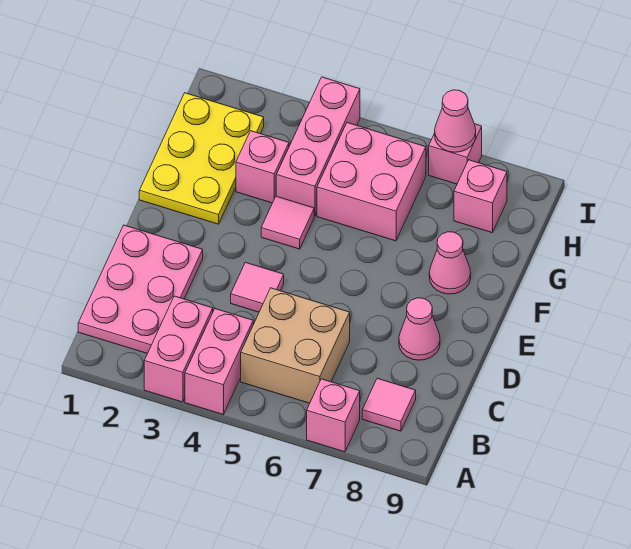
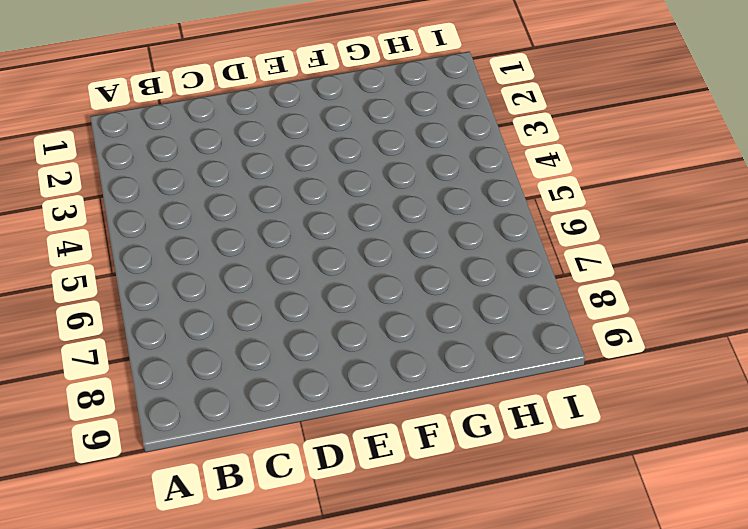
none -> pink brick A3:B3 level 1
none -> pink brick A4:B4 level 1
none -> pink brick A7 level 1

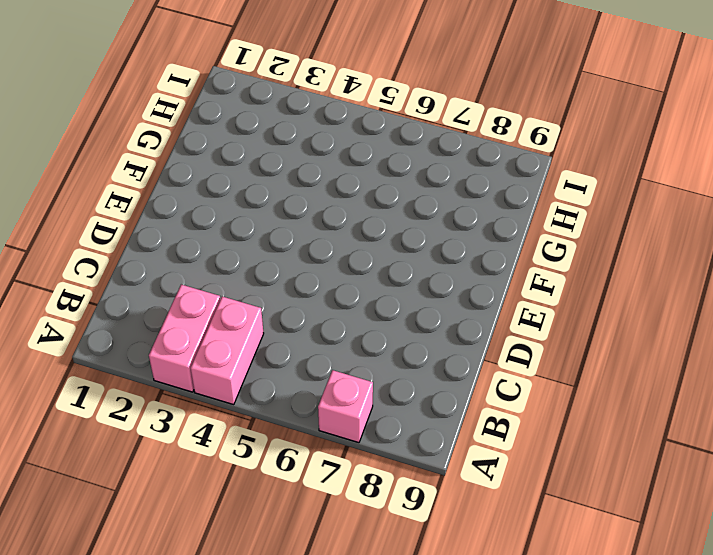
none -> pink plate B1:D2 level 1
none -> tan brick B5:C6 level 1
none -> pink tile B8 level 1

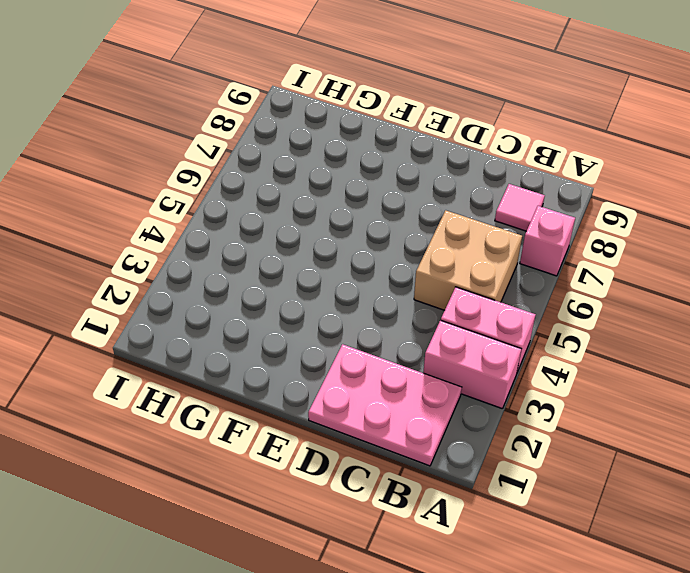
none -> pink tile D4 level 1
none -> pink cone D8 level 1
none -> yellow plate F1:H2 level 1

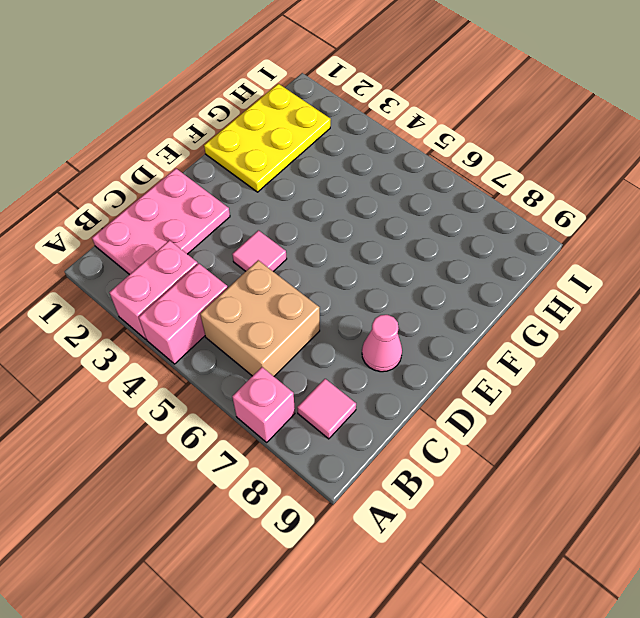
none -> pink tile F4 level 1
none -> pink cone F8 level 1
none -> pink brick G3 level 1

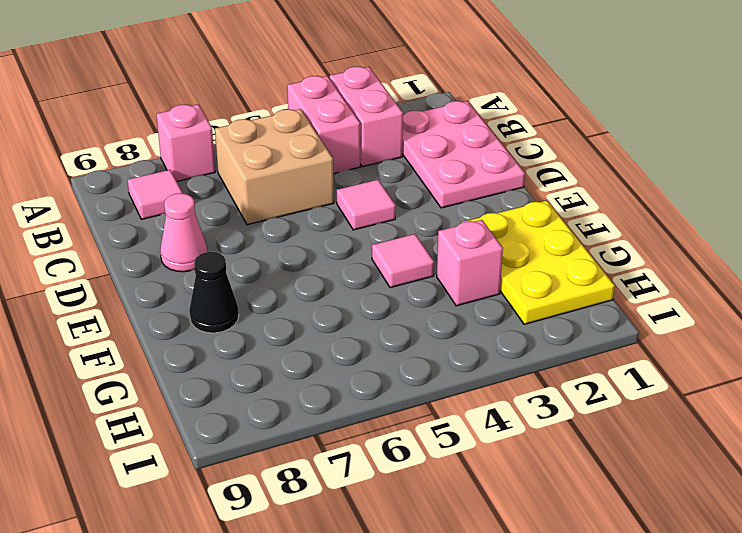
black cone F8 level 1 -> pink cone F8 level 1
none -> pink brick G4:I4 level 1
none -> pink brick G5:H6 level 1
none -> pink brick H8 level 1

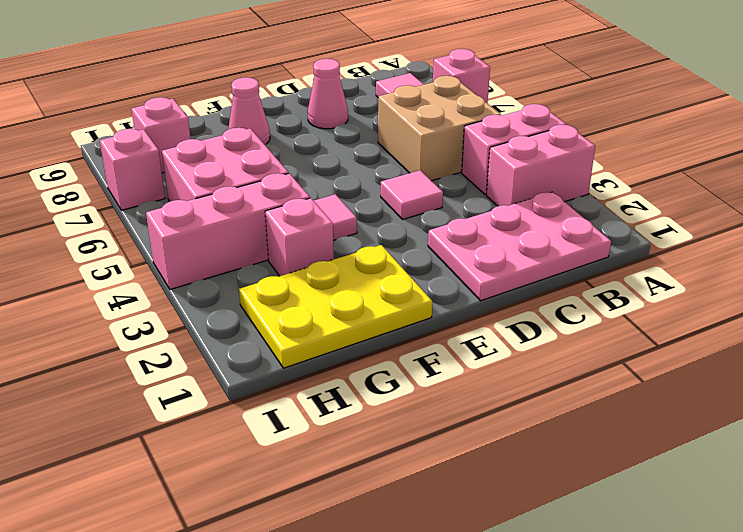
none -> pink cone I7 level 2

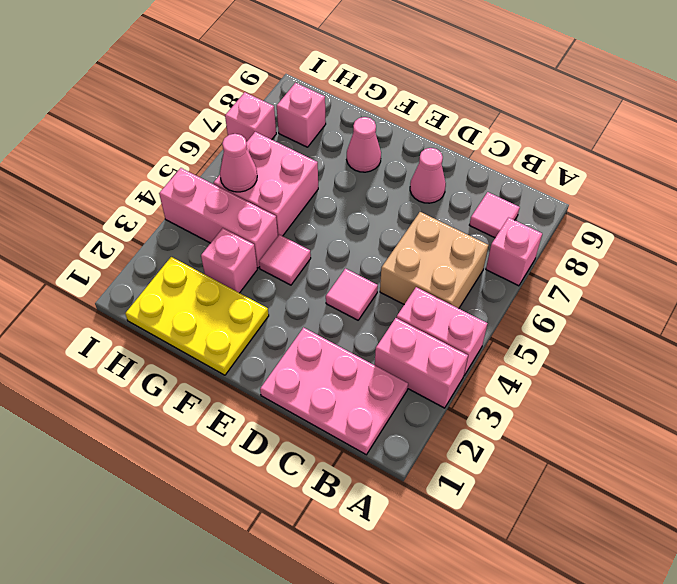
pink cone H5 level 2 -> pink cone I7 level 2

